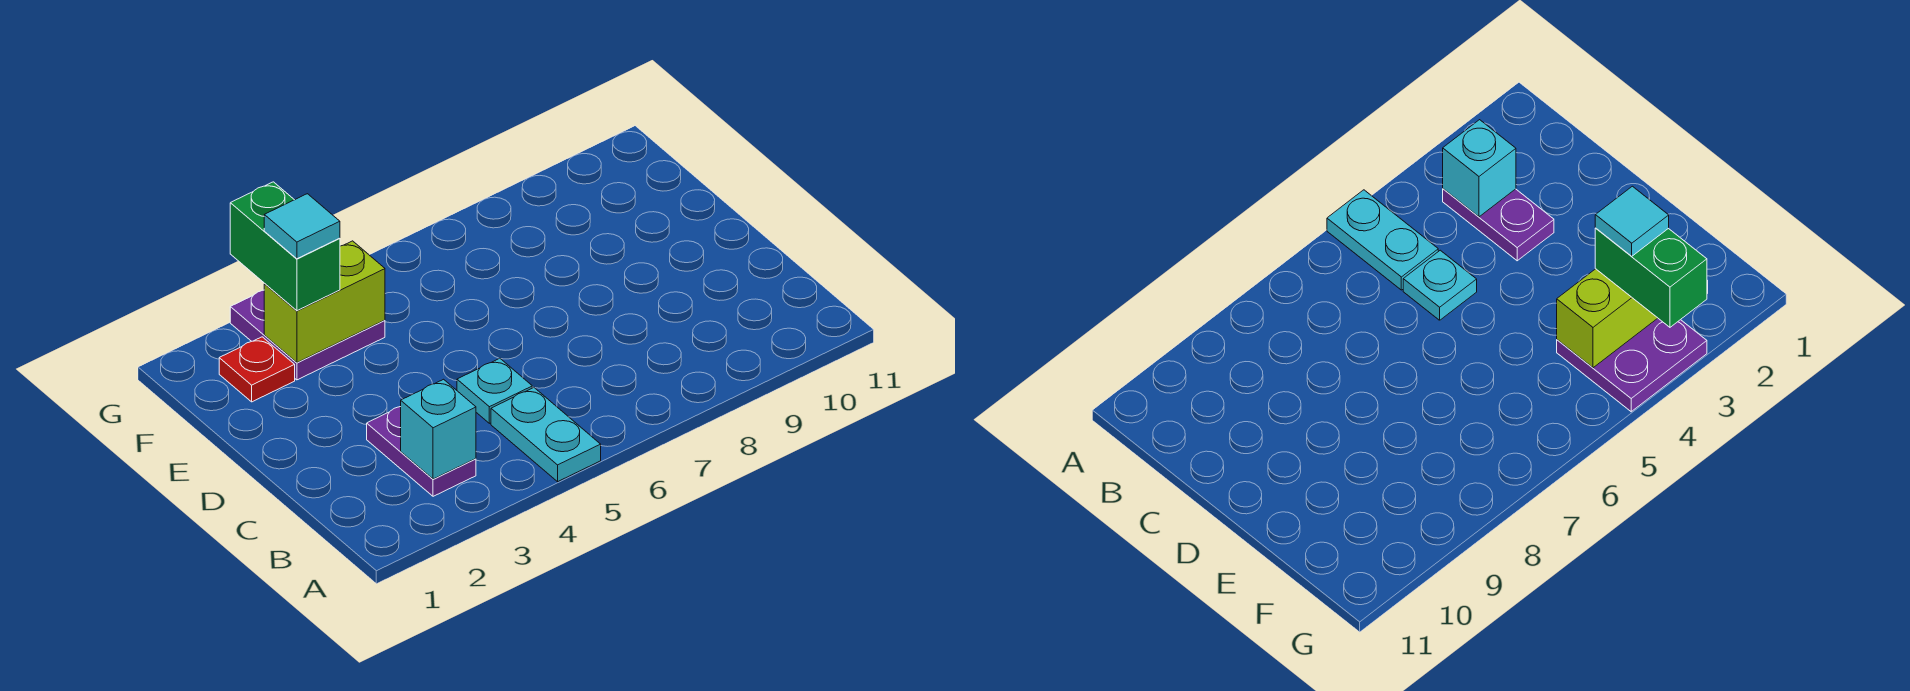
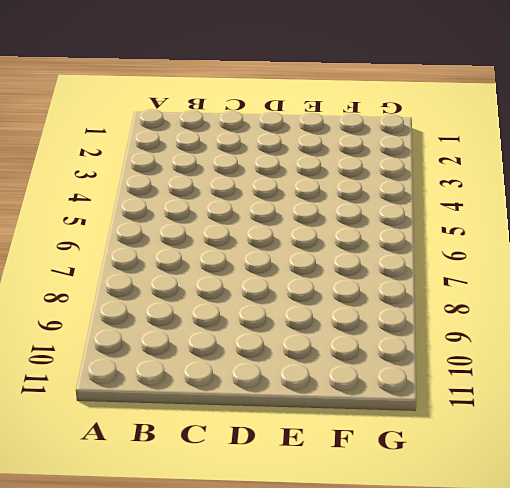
none -> cyan plate A5:B5 level 1
none -> purple plate B3:C3 level 1

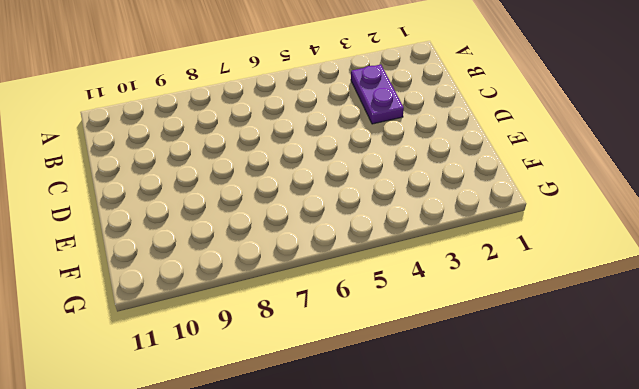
none -> cyan plate A5:B5 level 1
none -> cyan plate C5 level 1

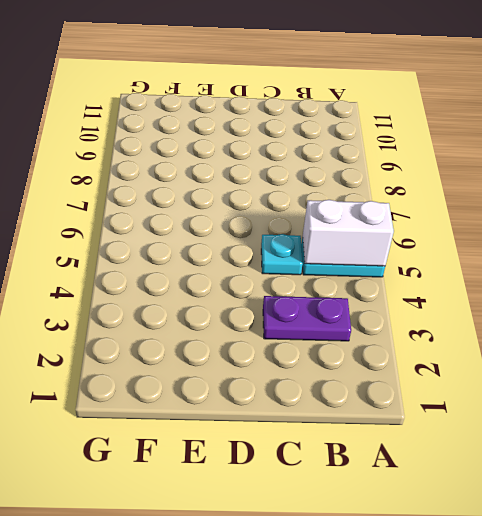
white brick A5:B5 level 2 -> none
none -> red plate F2 level 1
none -> purple plate F3:G4 level 1

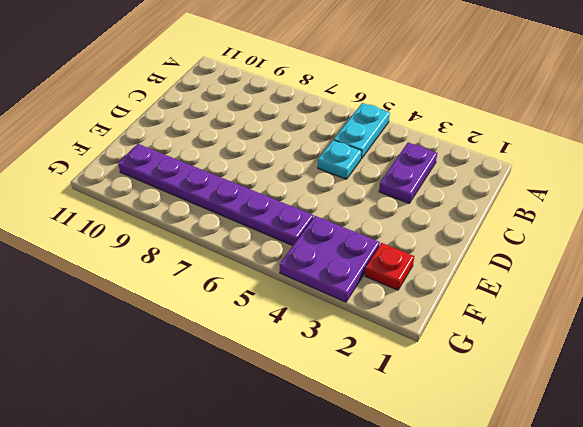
purple plate F5:F10 level 1 -> none
none -> cyan brick B3 level 2
none -> lime brick F3:F4 level 2

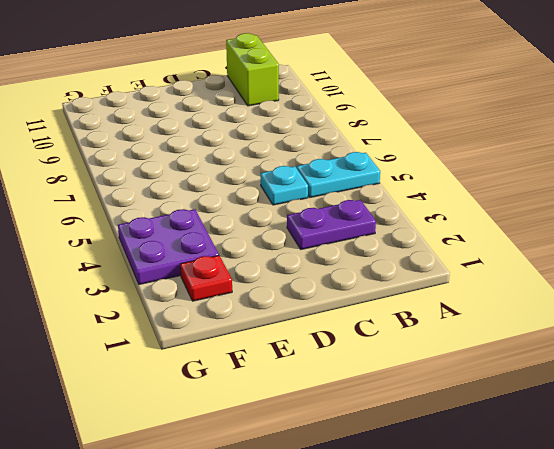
lime brick B10:B11 level 1 -> lime brick F3:F4 level 2
none -> cyan brick B3 level 2
none -> green brick F3:G3 level 3

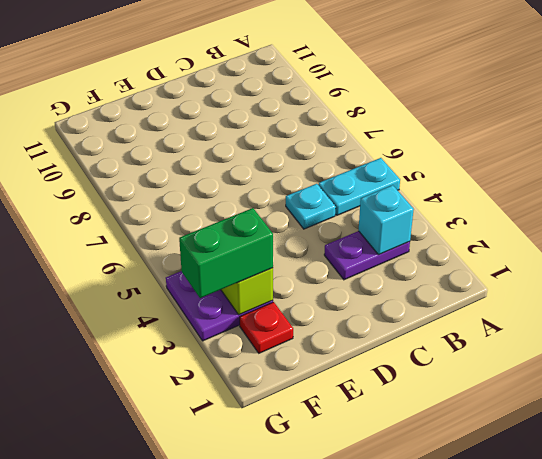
none -> cyan tile F3 level 4

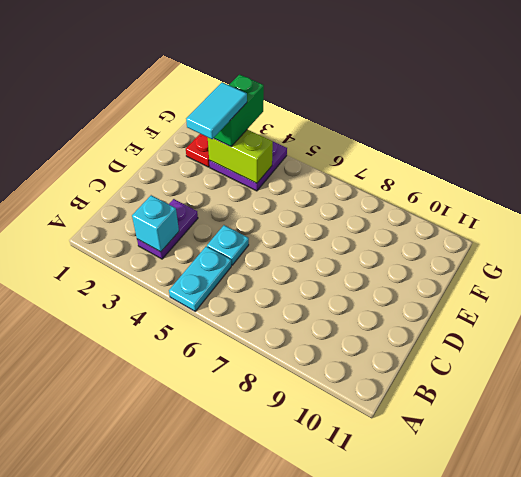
cyan tile E3:F3 level 4 -> cyan tile F3 level 4

